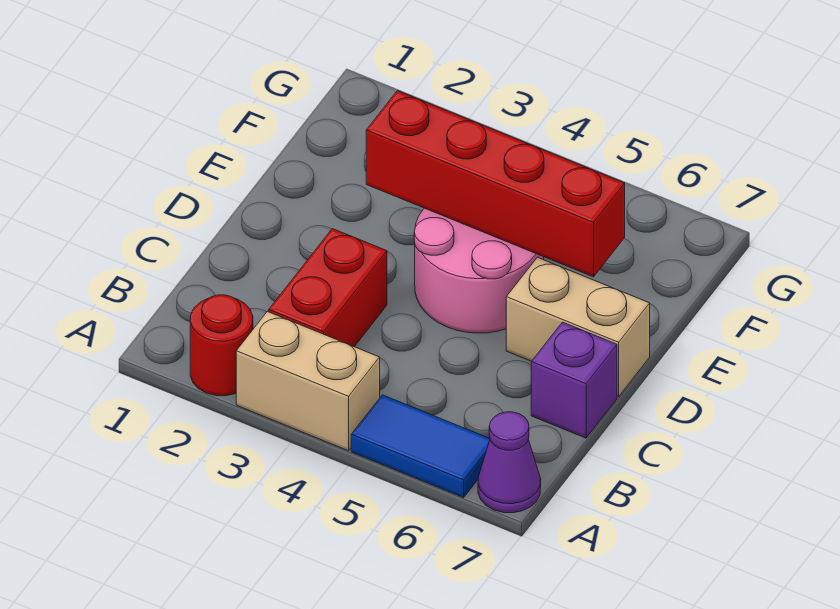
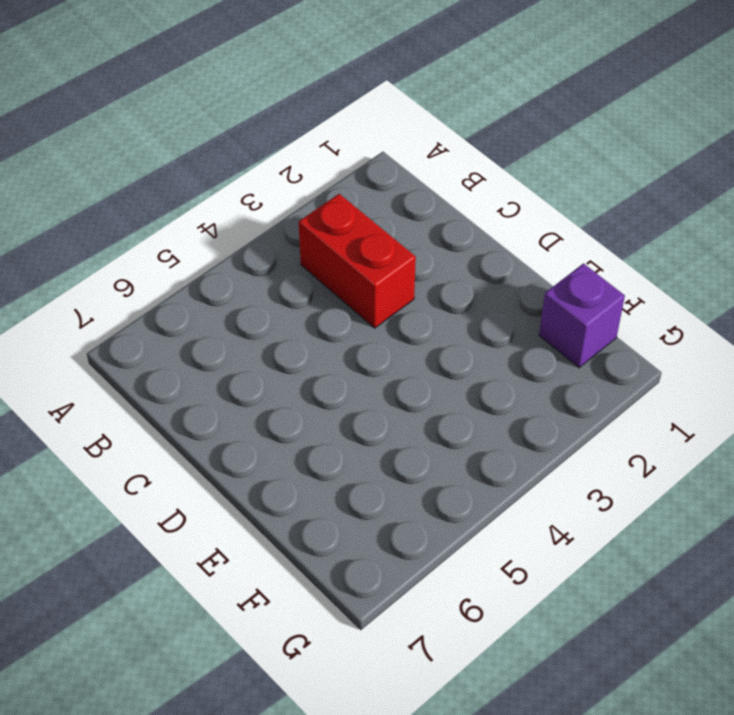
purple brick F1 level 1 -> purple brick C7 level 1
none -> red round brick A2 level 1
none -> tan brick A3:A4 level 1

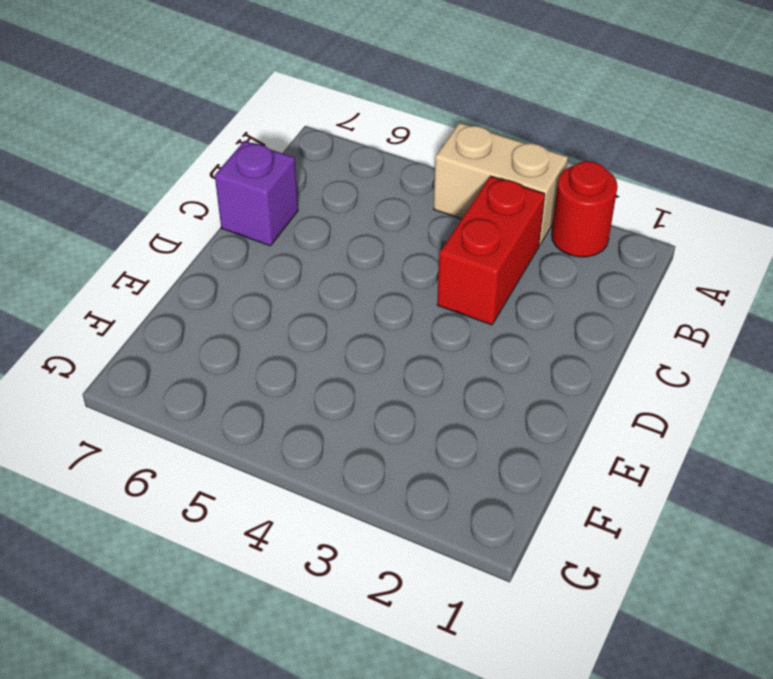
none -> blue tile A5:A6 level 1
none -> purple cone A7 level 1

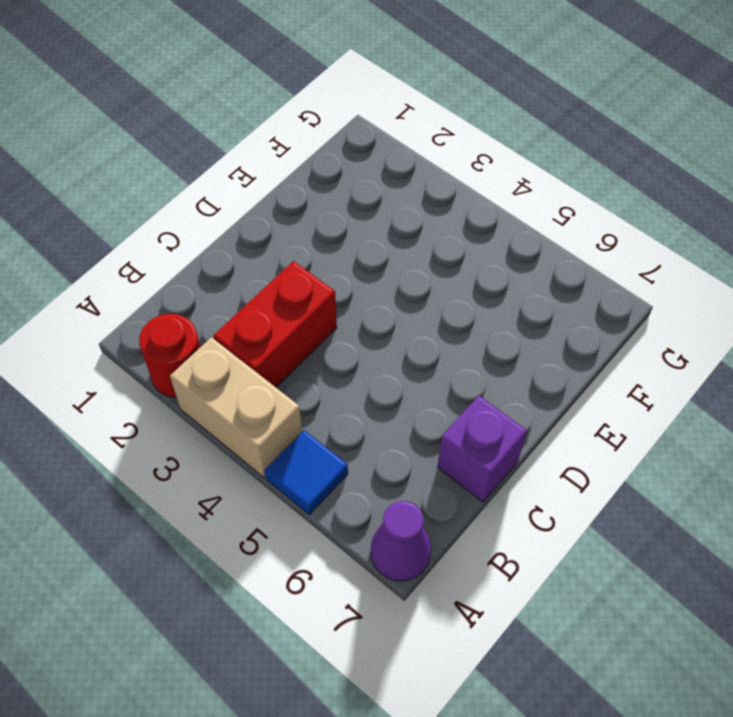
blue tile A5 level 1 -> blue tile A5:A6 level 1
none -> pink round brick D4:E5 level 1
none -> tan brick D6:D7 level 1

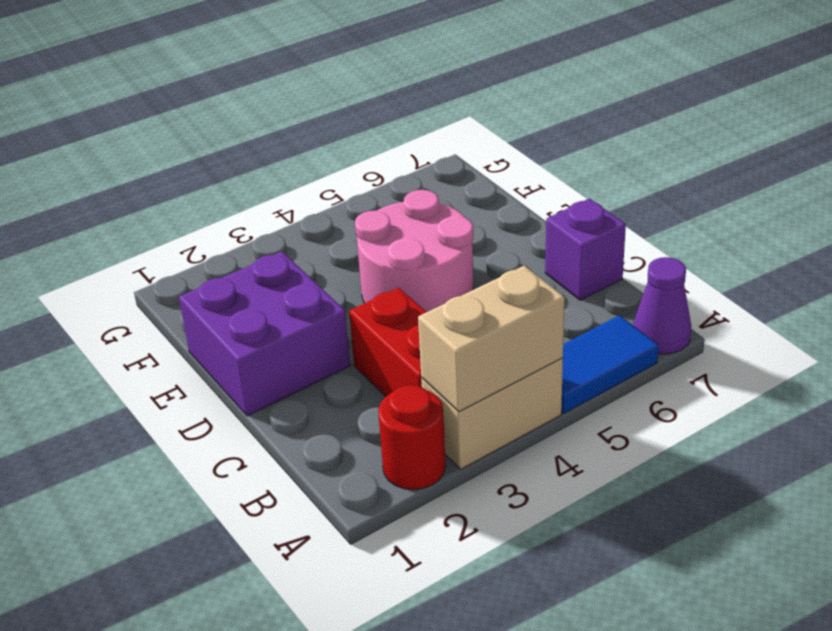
tan brick A3:A4 level 2 -> tan brick D6:D7 level 1
purple brick D1:E2 level 1 -> none
none -> red brick E3:E6 level 2

